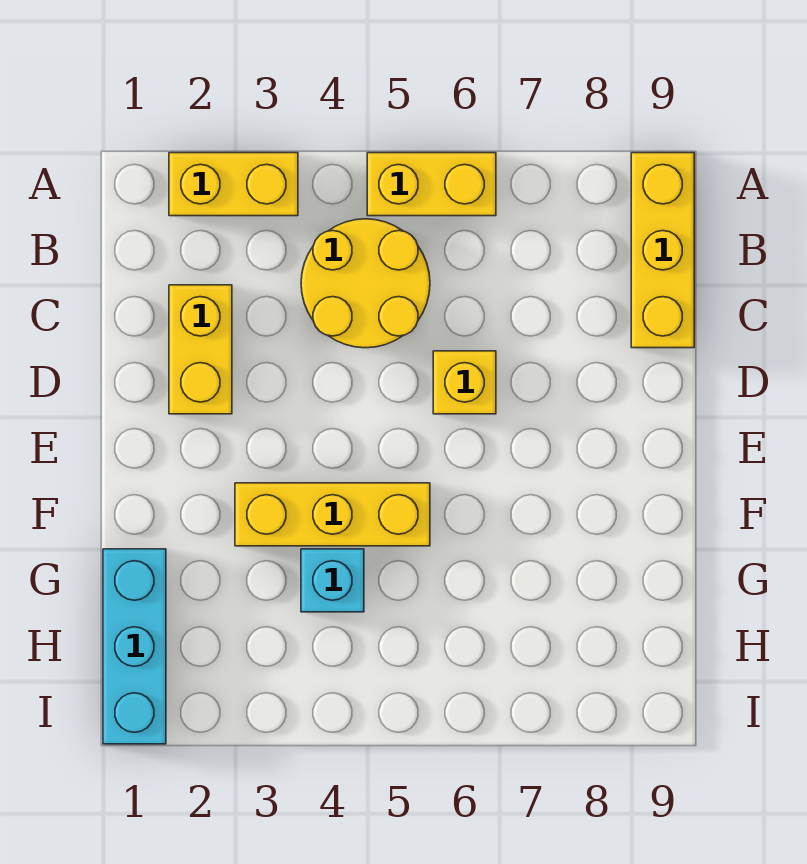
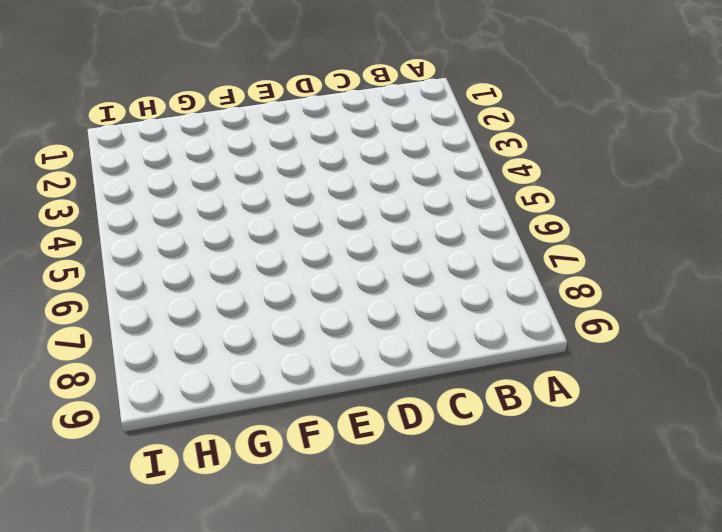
none -> yellow brick A2:A3 level 1
none -> yellow brick A5:A6 level 1

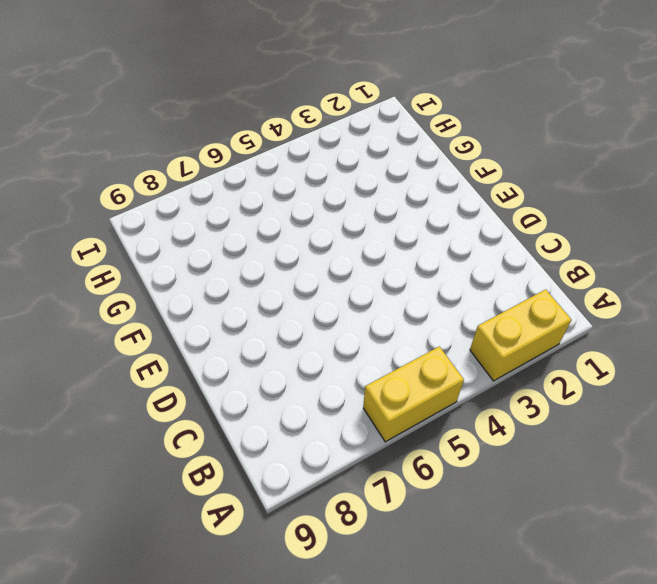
none -> yellow brick A9:C9 level 1
none -> yellow round brick B4:C5 level 1

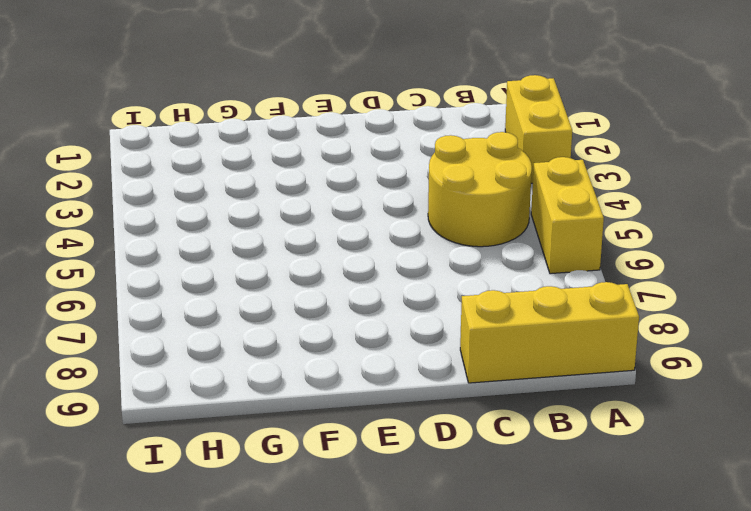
none -> yellow brick C2:D2 level 1
none -> yellow brick D6 level 1

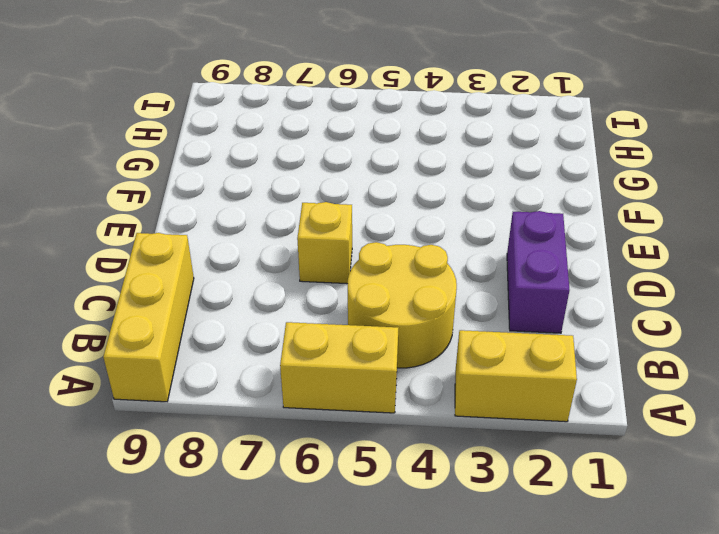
purple brick C2:D2 level 1 -> yellow brick C2:D2 level 1
none -> yellow brick F3:F5 level 1
none -> cyan brick G1:I1 level 1

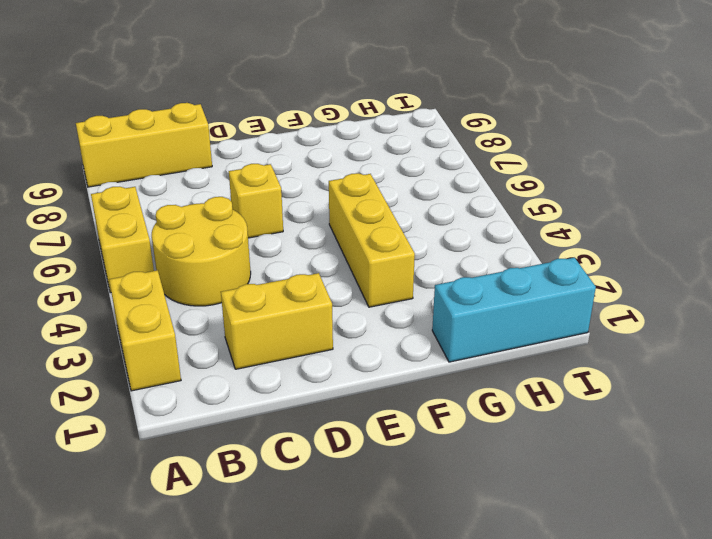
none -> cyan brick G4 level 1

